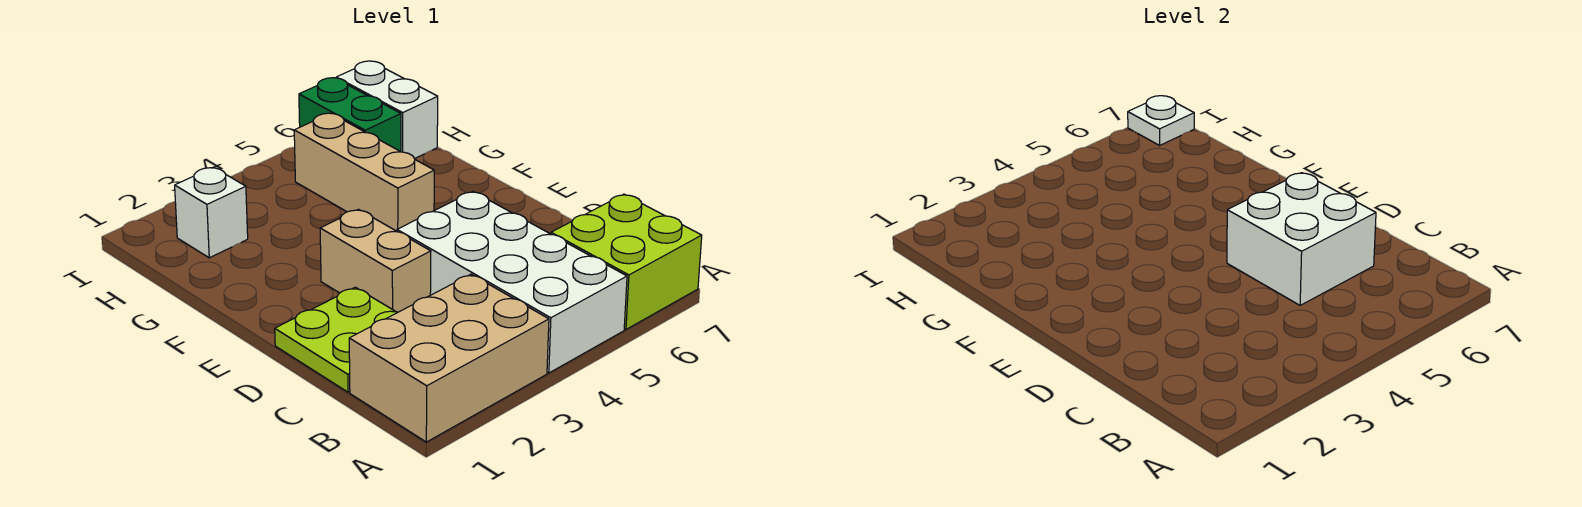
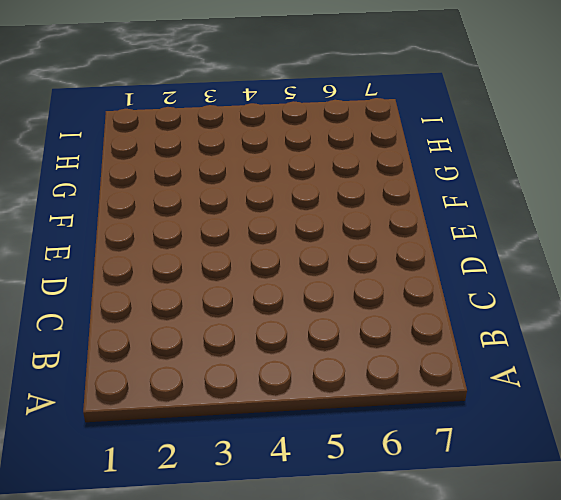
none -> tan brick A1:B3 level 1
none -> white brick A4:D5 level 1

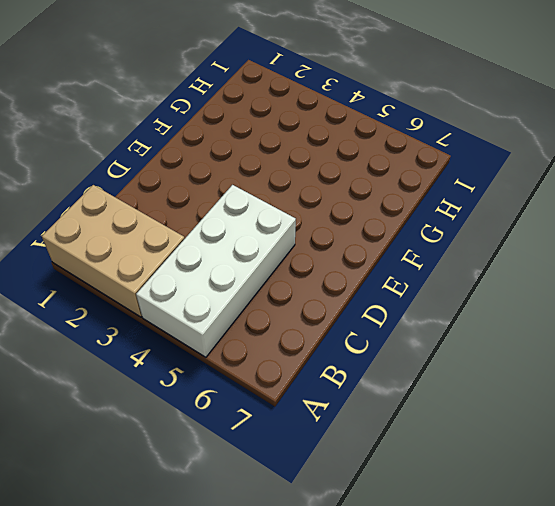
none -> lime brick A6:B7 level 1
none -> lime plate C1:D2 level 1

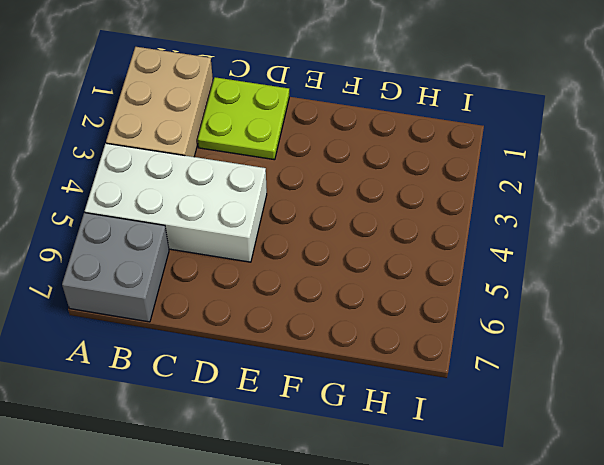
grey brick A6:B7 level 1 -> lime brick A6:B7 level 1
none -> tan brick D3:E3 level 1
none -> tan brick F5:H5 level 1

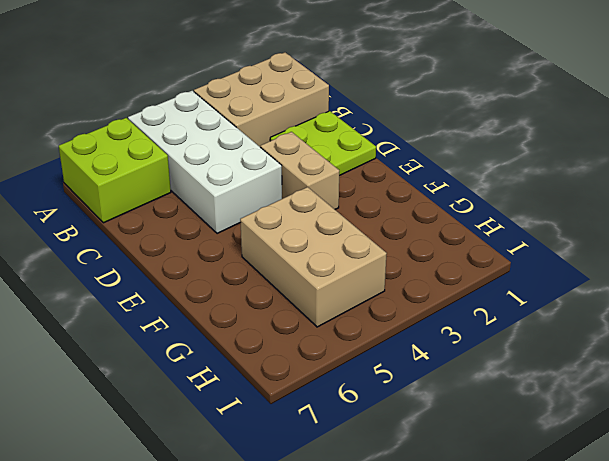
tan brick F4:H5 level 1 -> tan brick F5:H5 level 1
none -> white brick H2 level 1
none -> green brick H6:I6 level 1

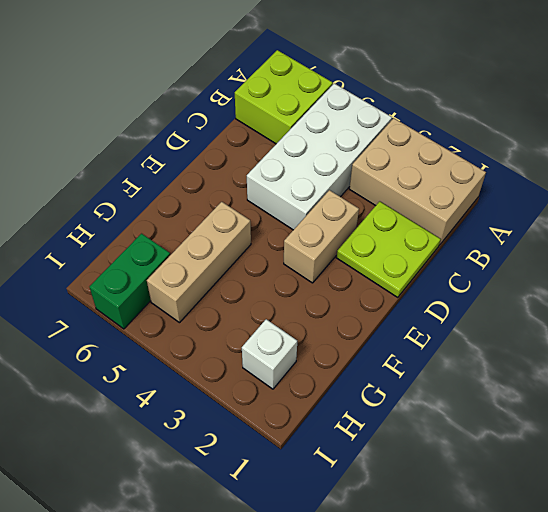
none -> white brick H7:I7 level 1
none -> white brick C5:D6 level 2

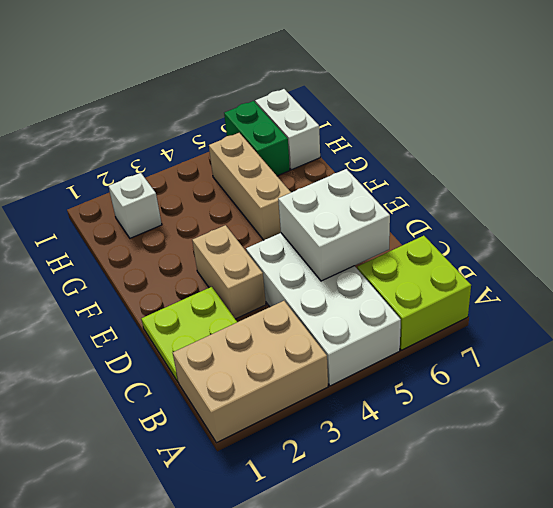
none -> white plate I7 level 2

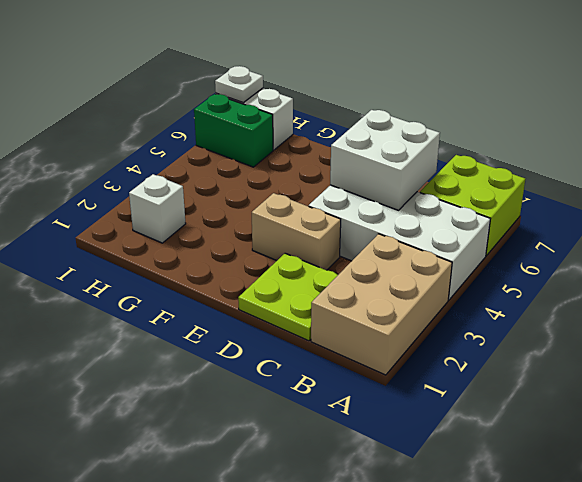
none -> tan brick F5:H5 level 1

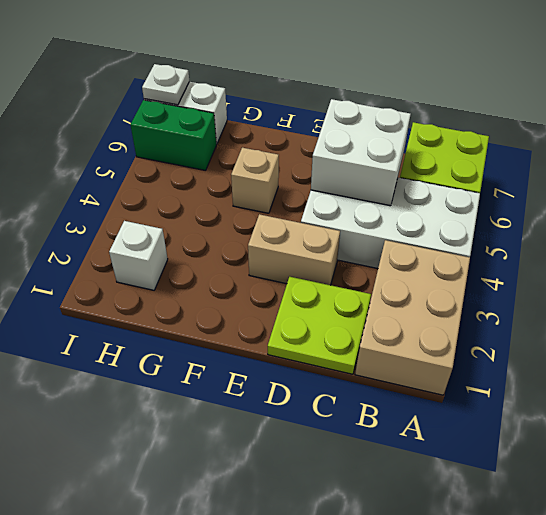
tan brick F5 level 1 -> tan brick F5:H5 level 1

